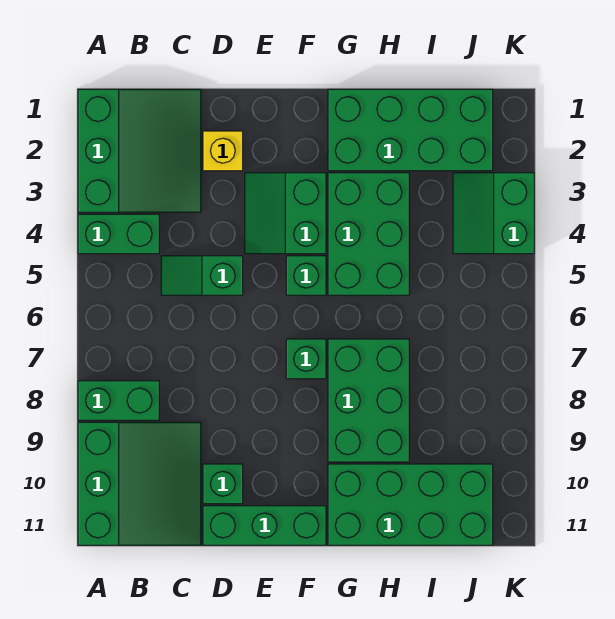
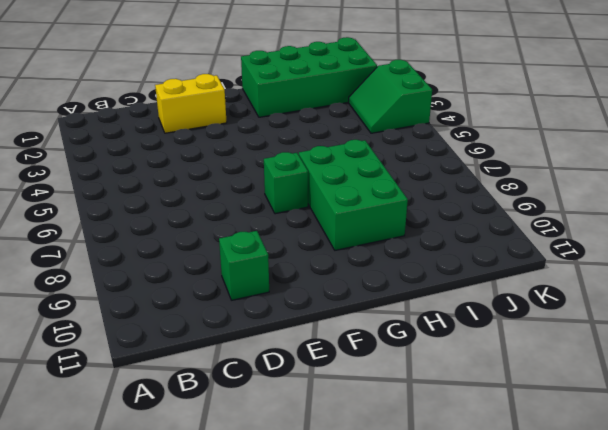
yellow brick D2:E2 level 1 -> yellow brick D2 level 1
none -> green slope A1:C3 level 1 top A
none -> green brick A4:B4 level 1
none -> green brick A8:B8 level 1

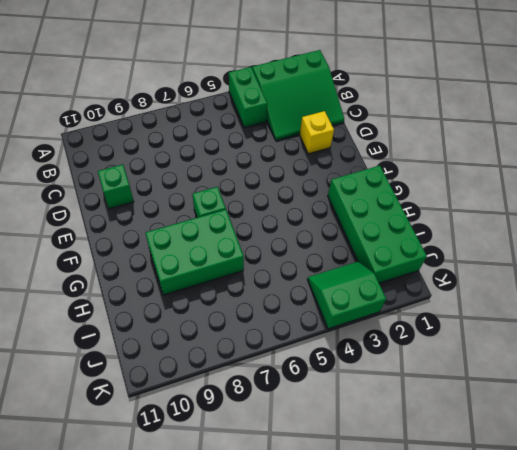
none -> green brick A8:B8 level 1
none -> green slope A9:C11 level 1 top A
none -> green slope C5:D5 level 1 top D

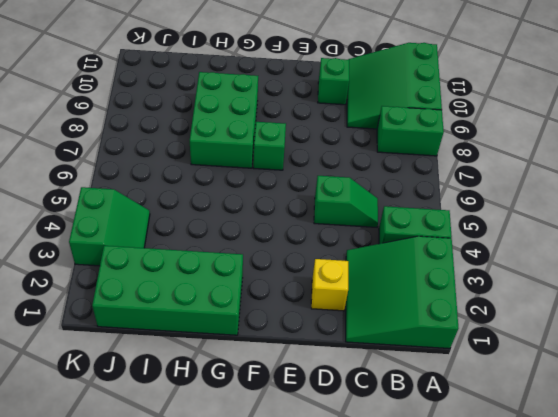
none -> green brick D11:F11 level 1
none -> green slope E3:F4 level 1 top F
none -> green brick F5 level 1

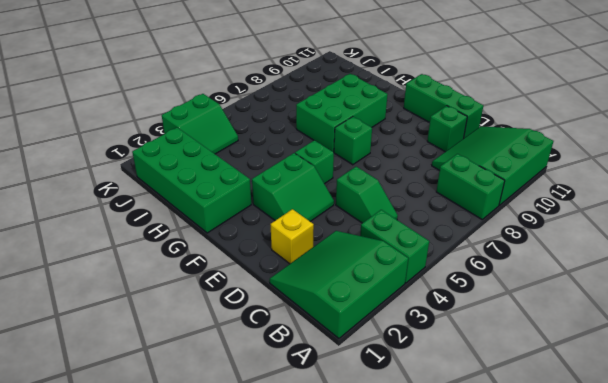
none -> green brick G3:H5 level 1
none -> green brick G10:J11 level 1

